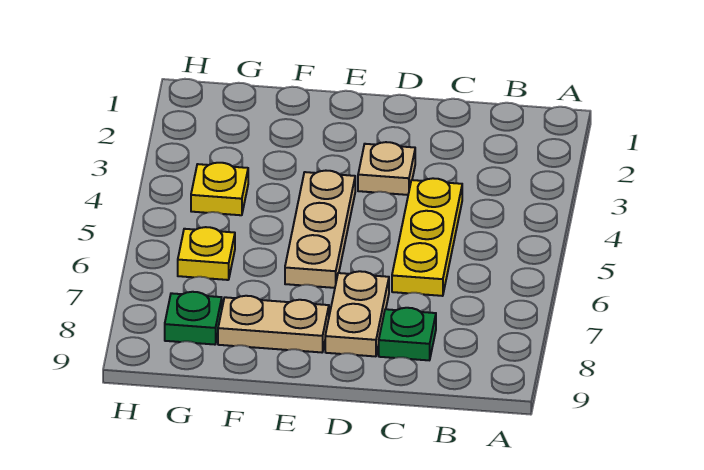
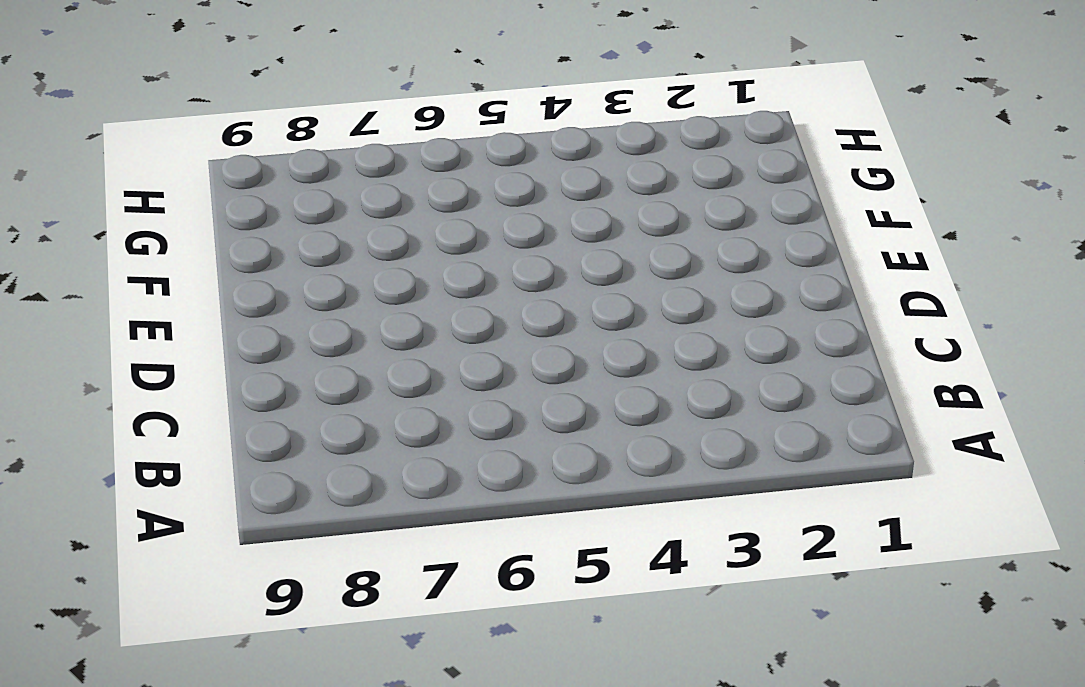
none -> yellow plate C4:C6 level 1
none -> green plate C8 level 1

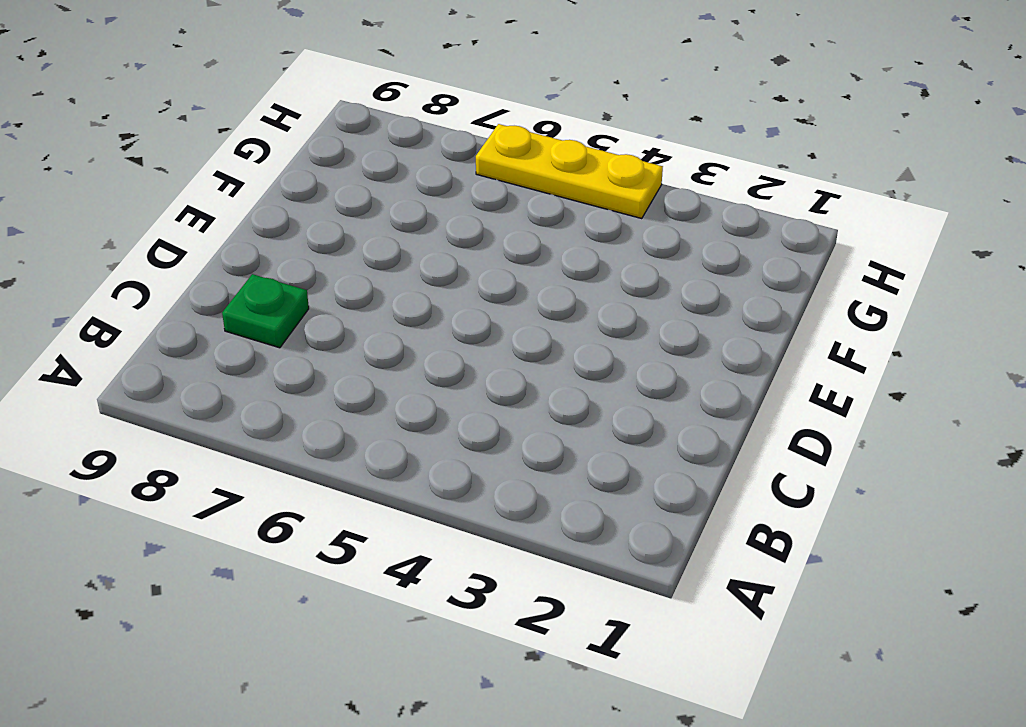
yellow plate H4:H6 level 1 -> yellow plate C4:C6 level 1
none -> tan plate D3 level 1
none -> tan plate D7:D8 level 1

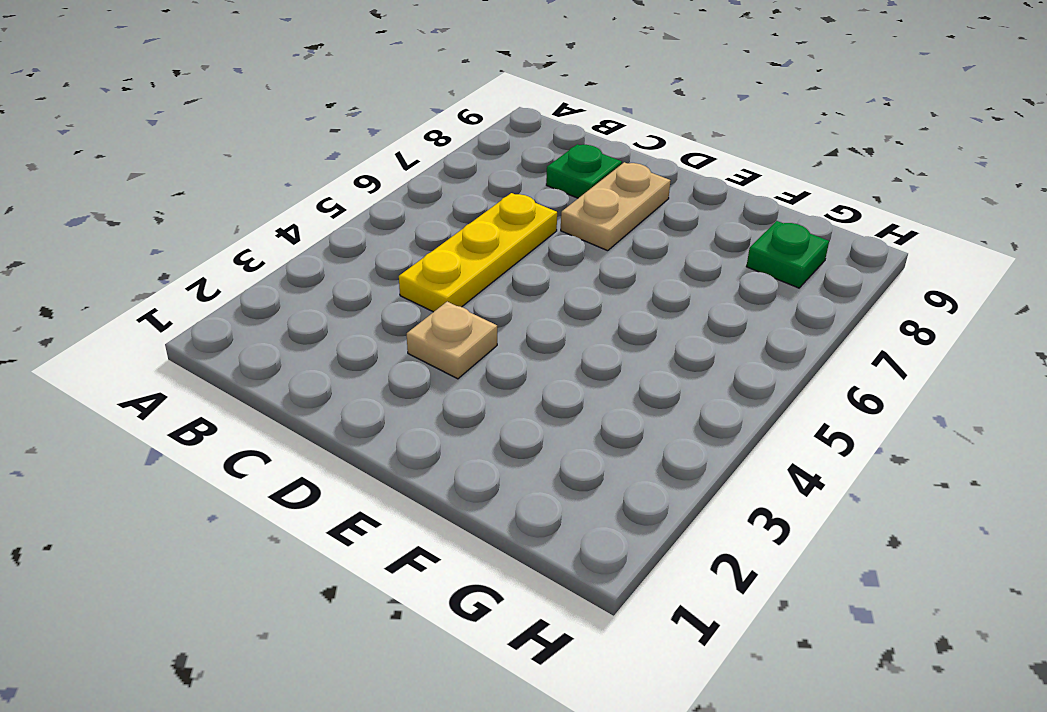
none -> tan plate E4:E6 level 1
none -> tan plate E8:F8 level 1

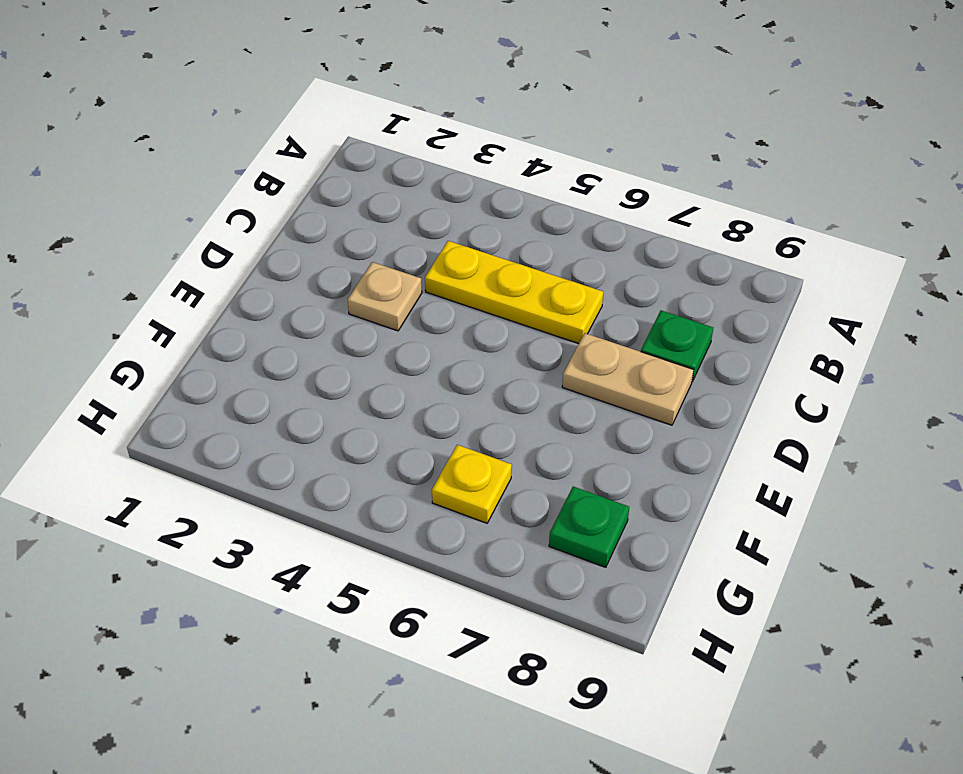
none -> tan plate E4:E6 level 1
none -> tan plate E8:F8 level 1

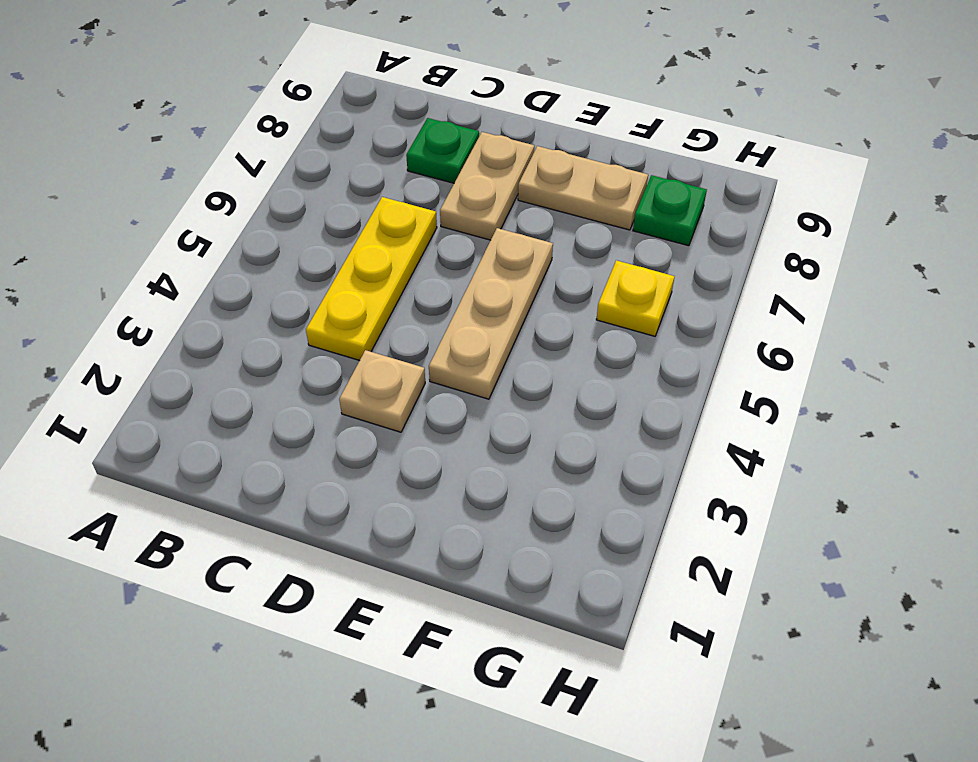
none -> yellow plate G4 level 1

